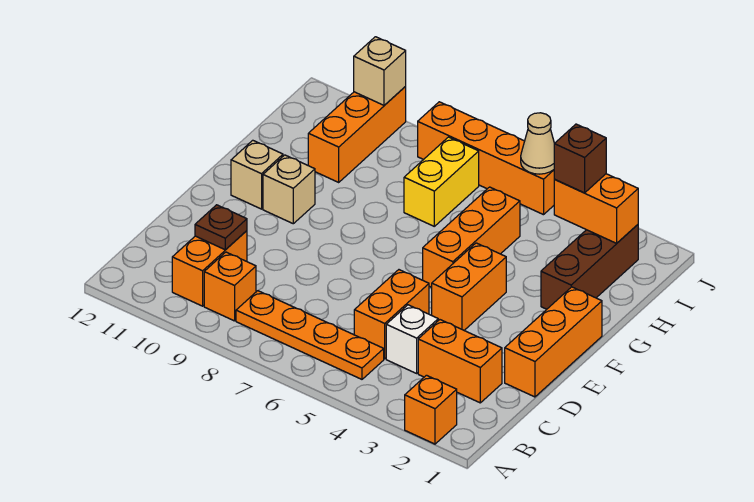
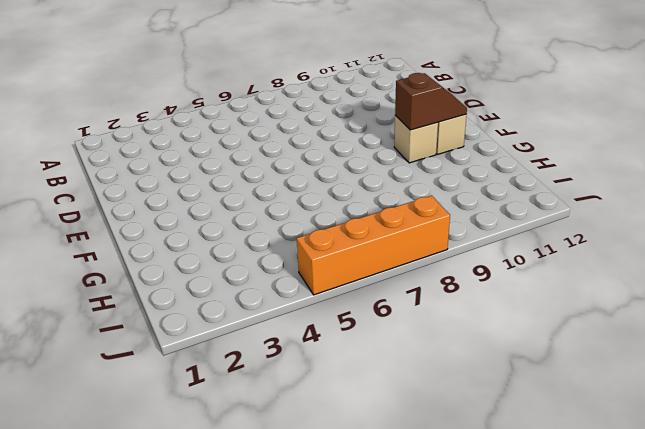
brown slope F10:F11 level 2 top 10 -> none
none -> orange brick A2 level 1
none -> orange plate B5:B8 level 1
none -> orange brick B9 level 1

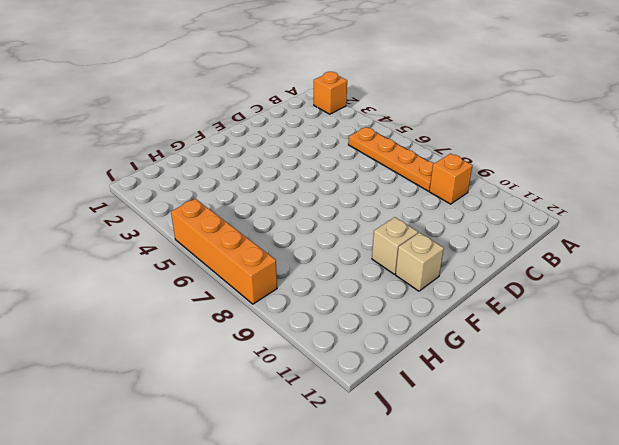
none -> orange brick B10:C10 level 1
none -> orange brick C2:C3 level 1
none -> white brick C4 level 1

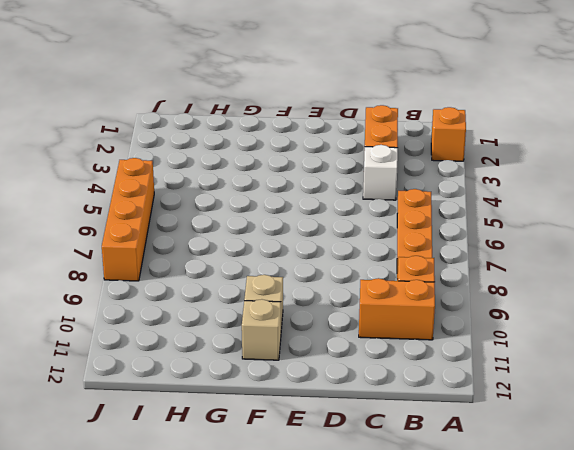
none -> orange brick C5:D5 level 1
none -> orange brick D1:F1 level 1
none -> orange brick E4:F4 level 1

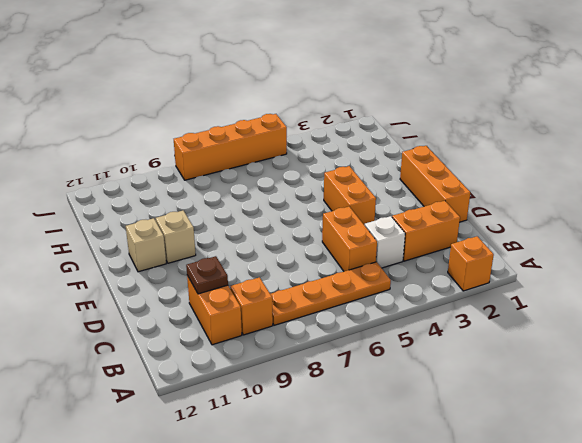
none -> orange brick F5:H5 level 1
none -> brown brick G2:I2 level 1
none -> yellow brick H7:I7 level 1

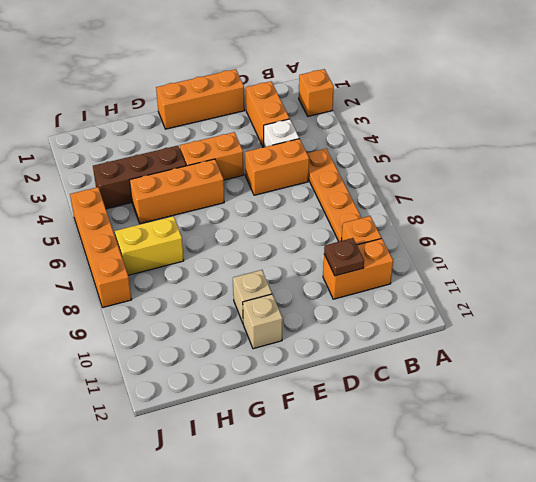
brown brick G4:I4 level 1 -> brown brick G2:I2 level 1
none -> orange brick H10:J10 level 1
none -> orange brick I2:I3 level 2
none -> tan cone J5 level 2

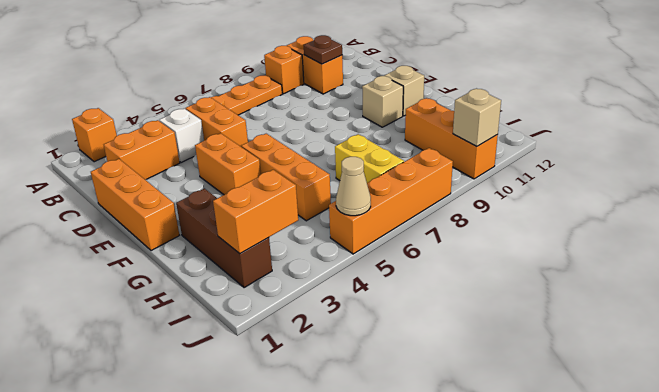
none -> brown brick I3 level 3

